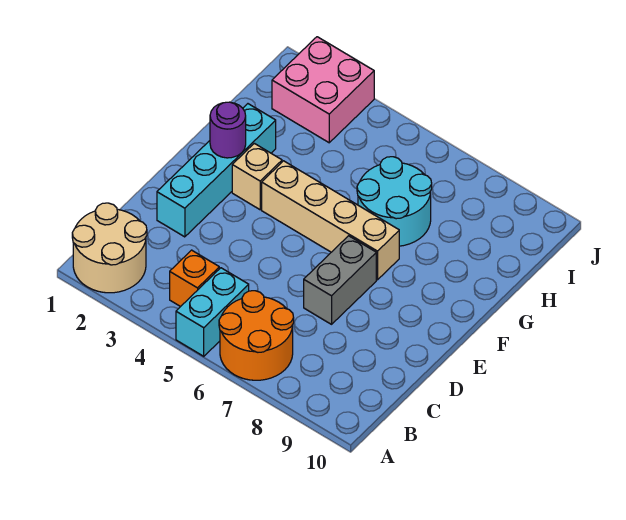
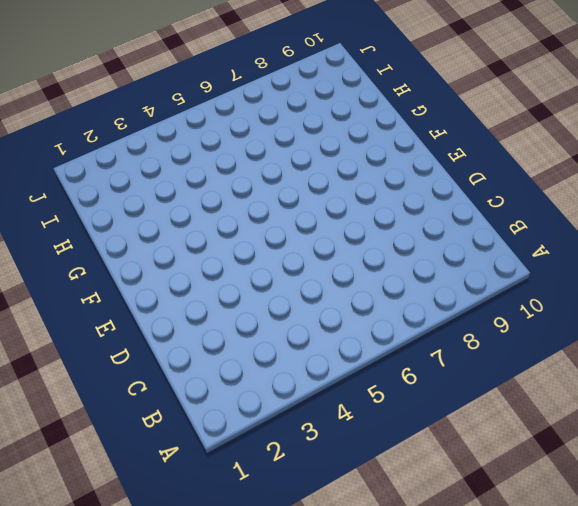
none -> tan round brick A1:B2 level 1
none -> cyan brick A5:B5 level 1

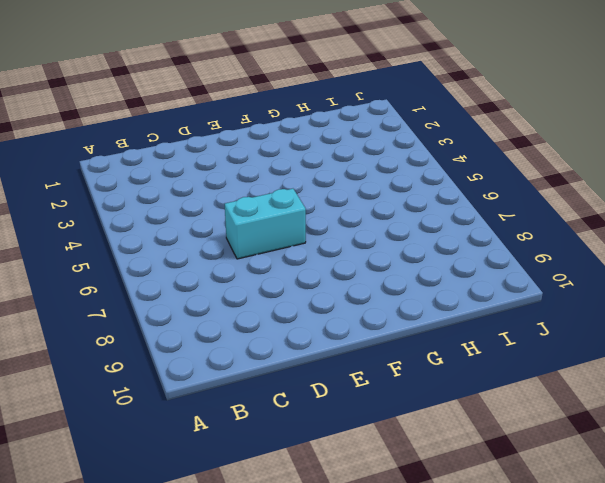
cyan brick D6:E6 level 1 -> cyan brick A5:B5 level 1
none -> tan round brick A1:B2 level 1
none -> orange round brick A6:B7 level 1

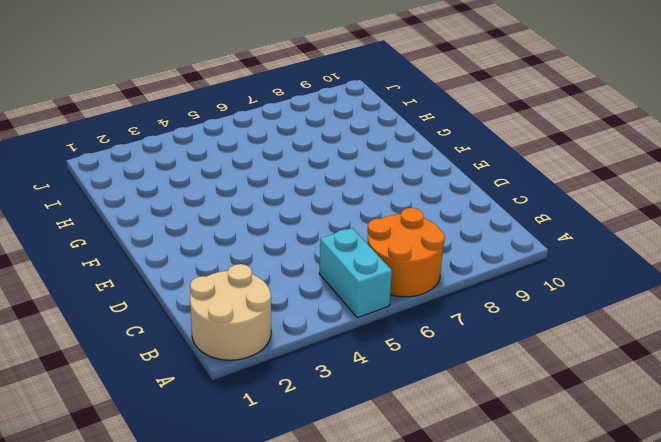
none -> orange brick B4 level 1
none -> cyan brick D2:G2 level 1

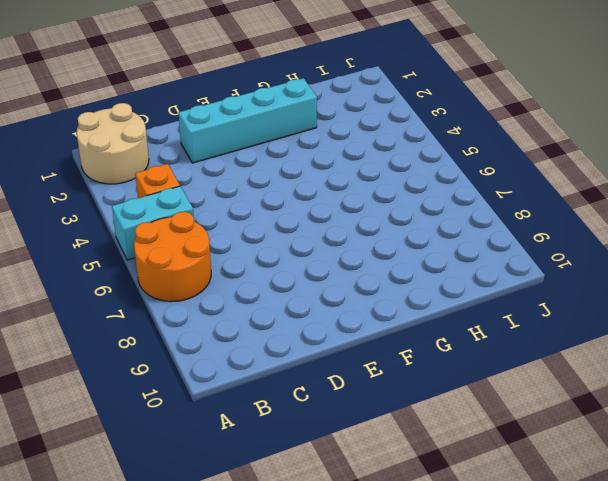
none -> grey brick D7:E7 level 1
none -> tan brick F3 level 1

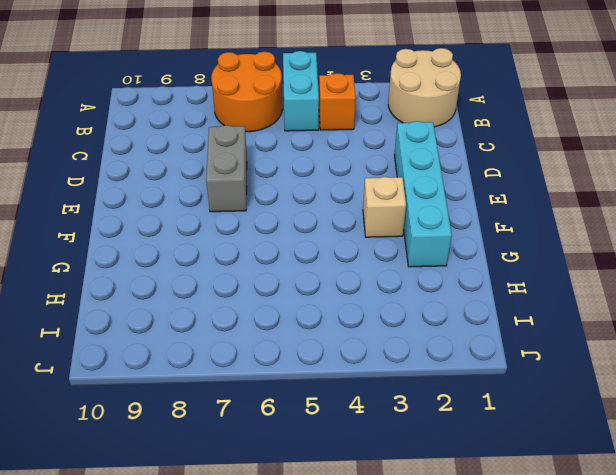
none -> tan brick F4:F7 level 1
none -> cyan round brick G6:H7 level 1

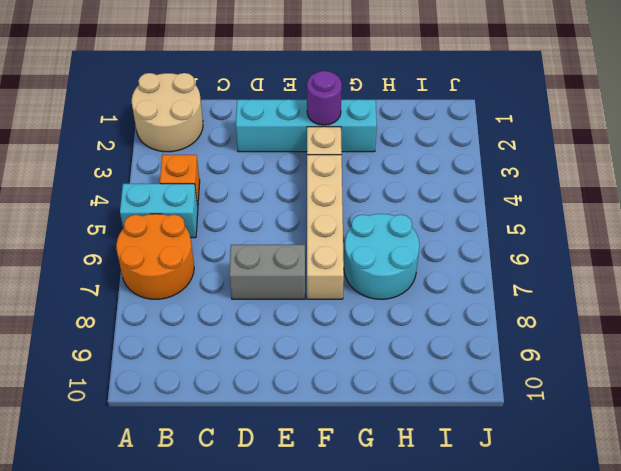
none -> pink brick I2:J3 level 1

